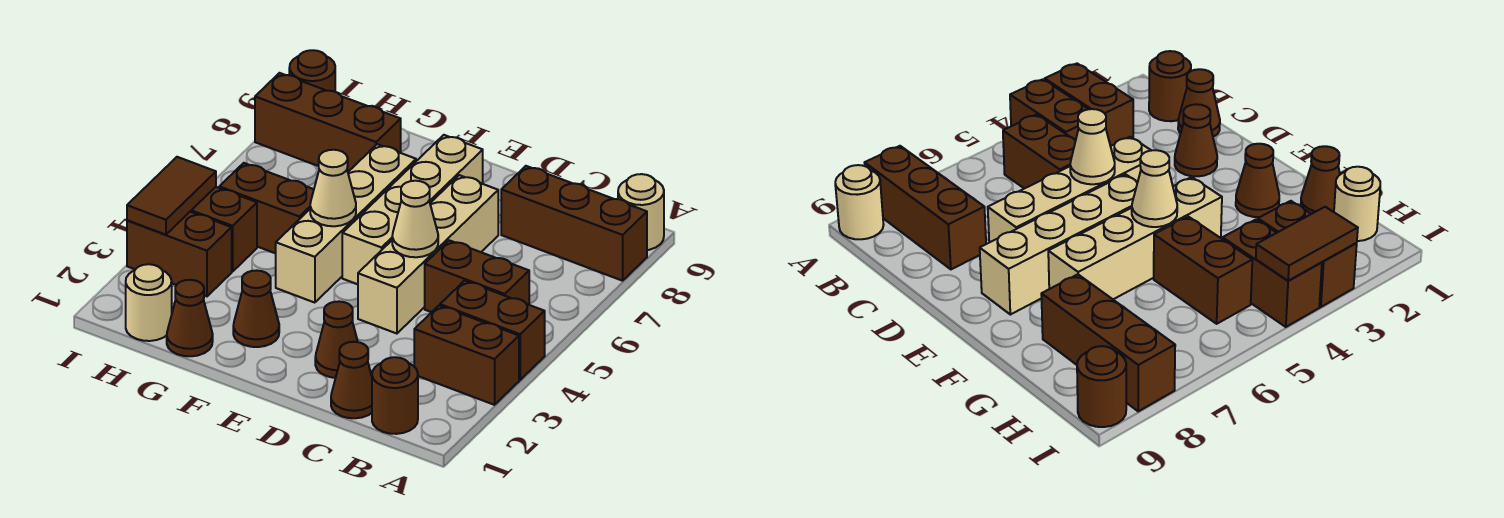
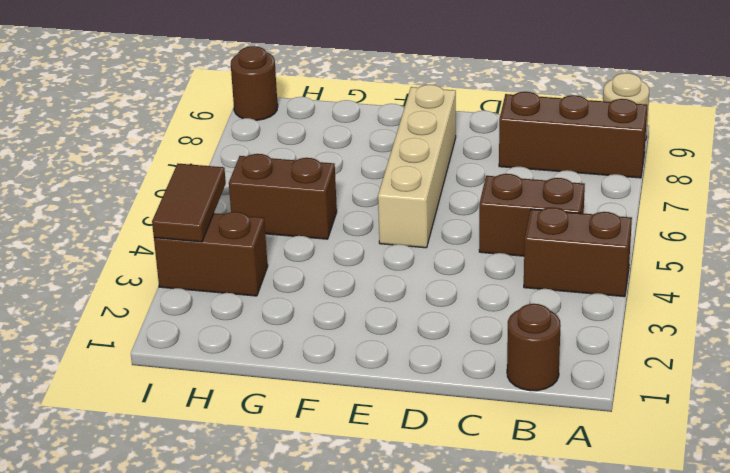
none -> brown brick A3:B3 level 1
none -> brown cone C1 level 1
none -> brown cone D2 level 1

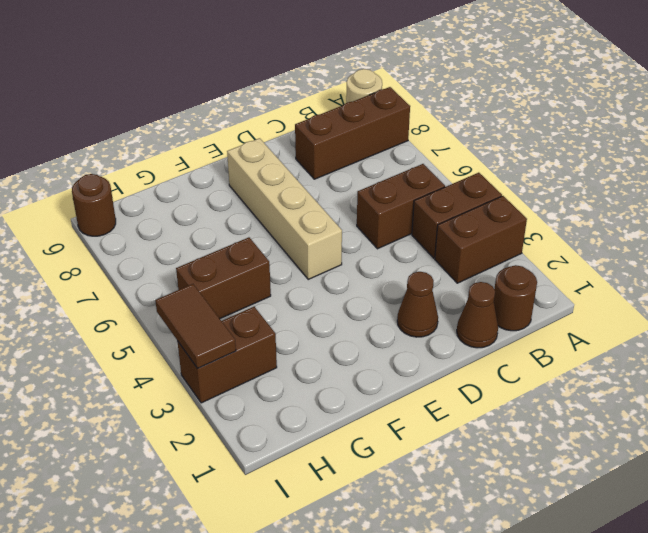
none -> tan brick D4:D7 level 1
none -> brown cone F2 level 1
none -> tan brick F4:F7 level 1

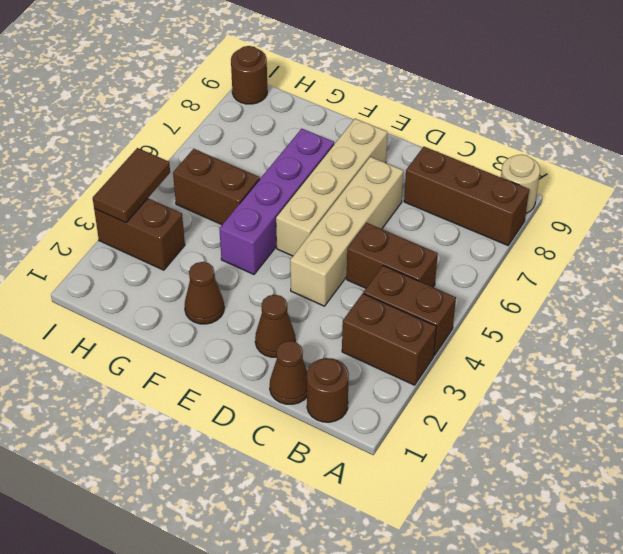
purple brick F4:F7 level 1 -> tan brick F4:F7 level 1
none -> brown cone G1 level 1
none -> brown brick G8:I8 level 1
none -> tan round brick H1 level 1

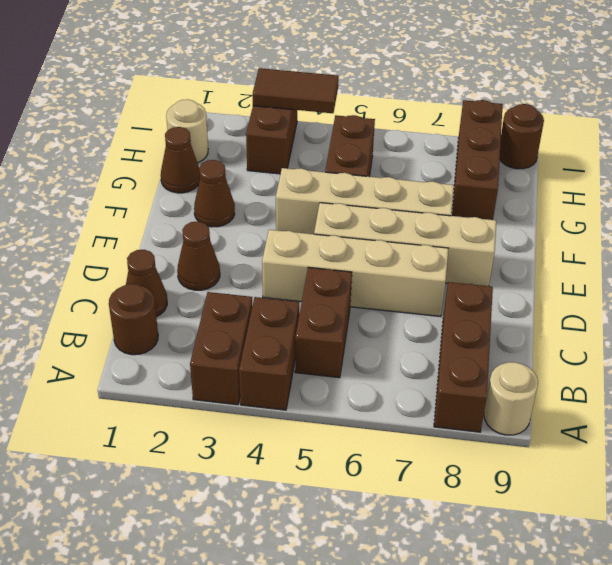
none -> brown brick H4:I4 level 1
none -> tan cone D5 level 2
none -> tan cone F5 level 2

